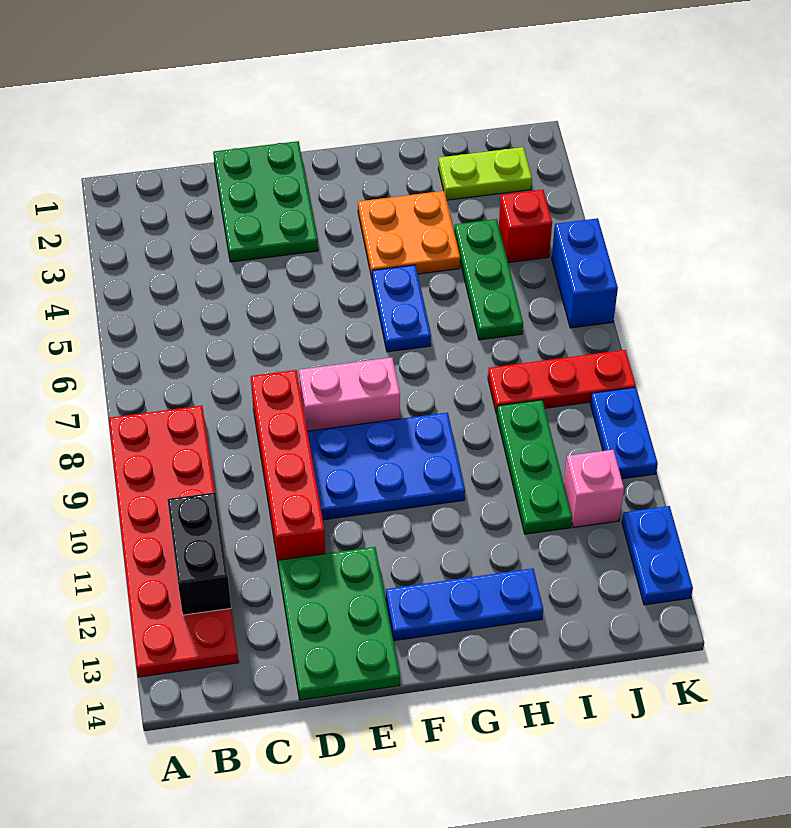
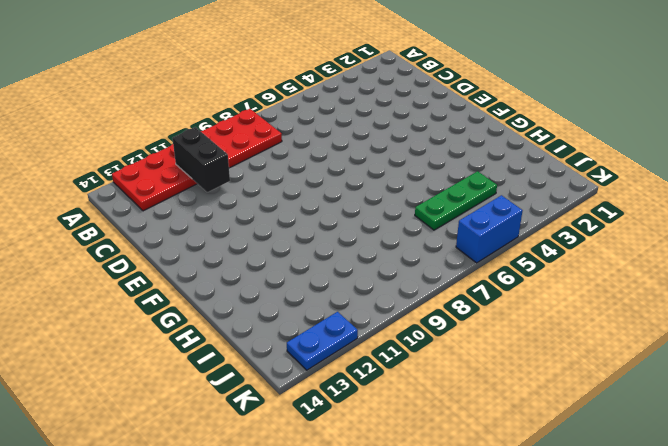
black brick B11:C11 level 2 -> black brick B11:B12 level 2
none -> green plate D1:E3 level 1
none -> red brick D8:D11 level 1
none -> green plate D12:E14 level 1

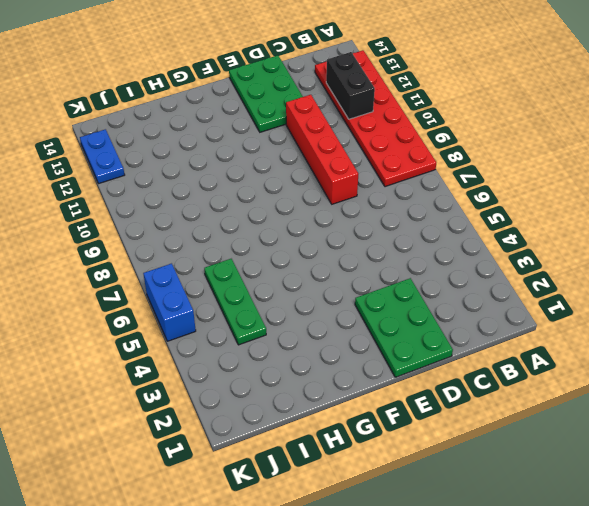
none -> pink brick E8:F8 level 1
none -> blue plate E9:G10 level 1
none -> blue plate F13:H13 level 1

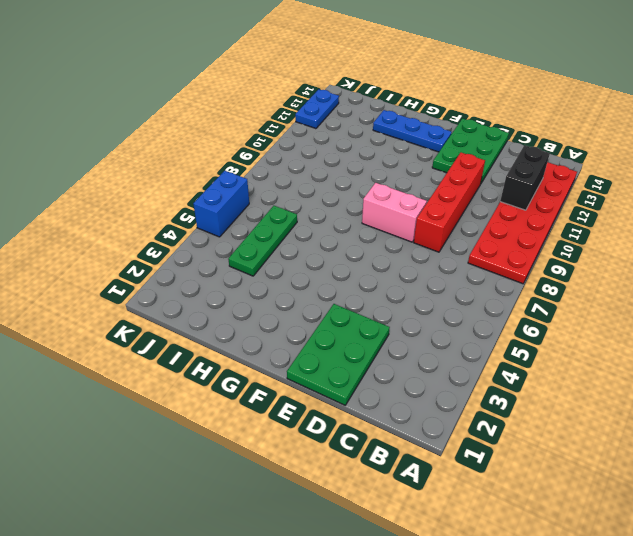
none -> blue plate E9:G10 level 1
none -> orange plate G3:H4 level 1
none -> blue plate G5:G6 level 1

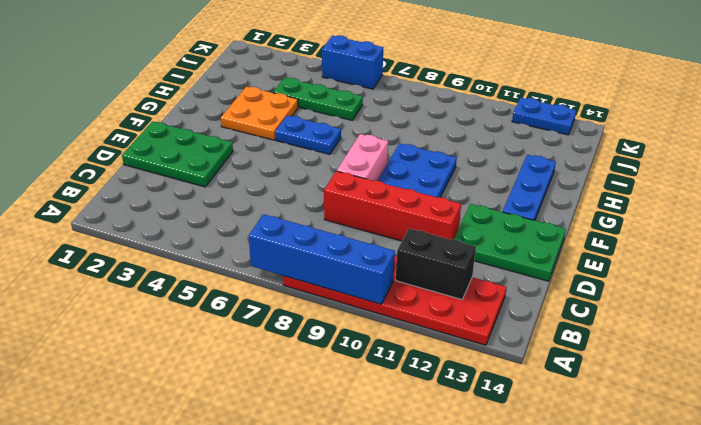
blue brick A7:A10 level 2 -> none
none -> lime plate I2:J2 level 1
none -> red plate I8:K8 level 1
none -> green plate I9:I11 level 1

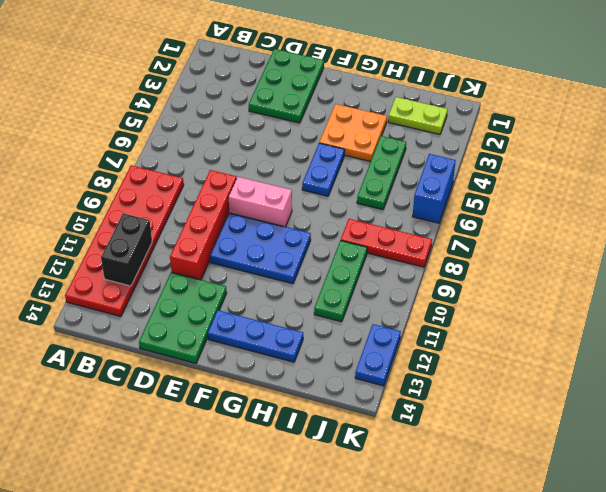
none -> red brick J4 level 1
none -> pink brick J11 level 1
none -> blue plate K9:K10 level 1

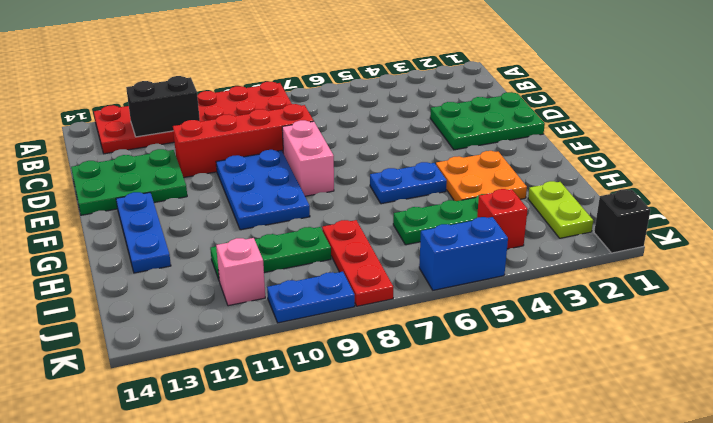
black brick K1 level 1 -> none
none -> blue plate K12:K13 level 1

